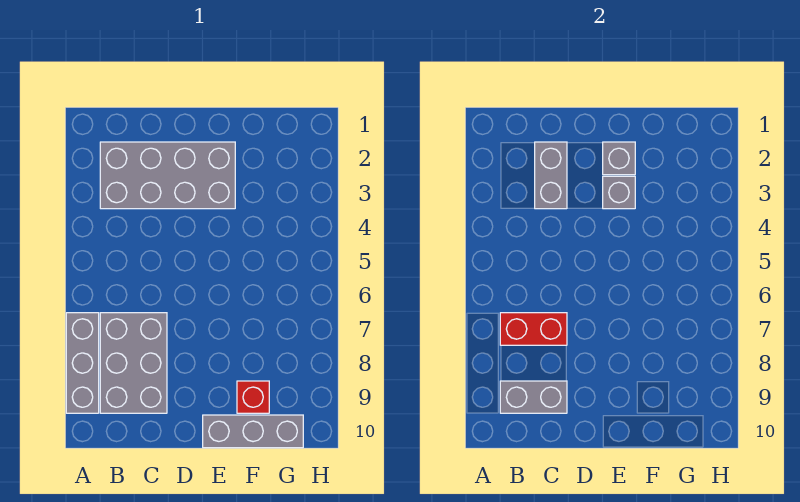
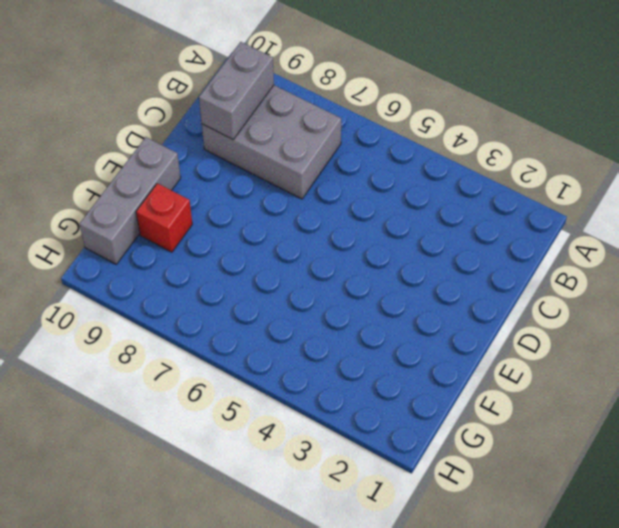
none -> grey brick A7:A9 level 1
none -> grey brick B2:E3 level 1

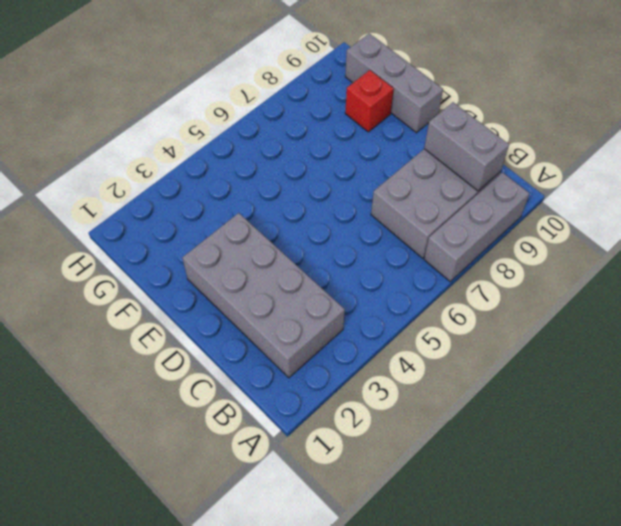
none -> red brick B7:C7 level 2
none -> grey brick C2:C3 level 2

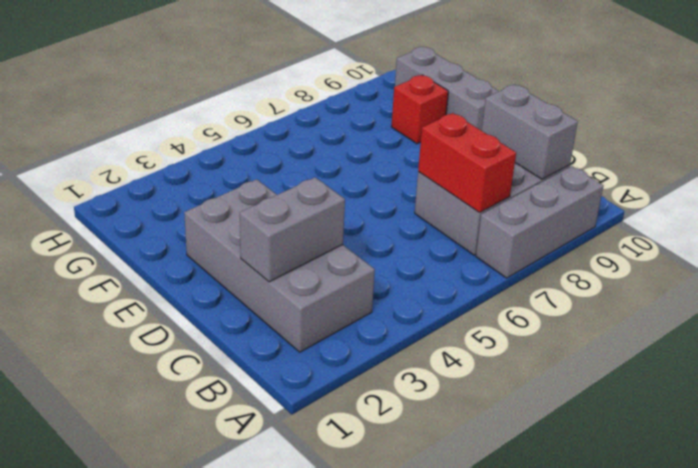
none -> grey brick E2 level 2
none -> grey brick E3 level 2

